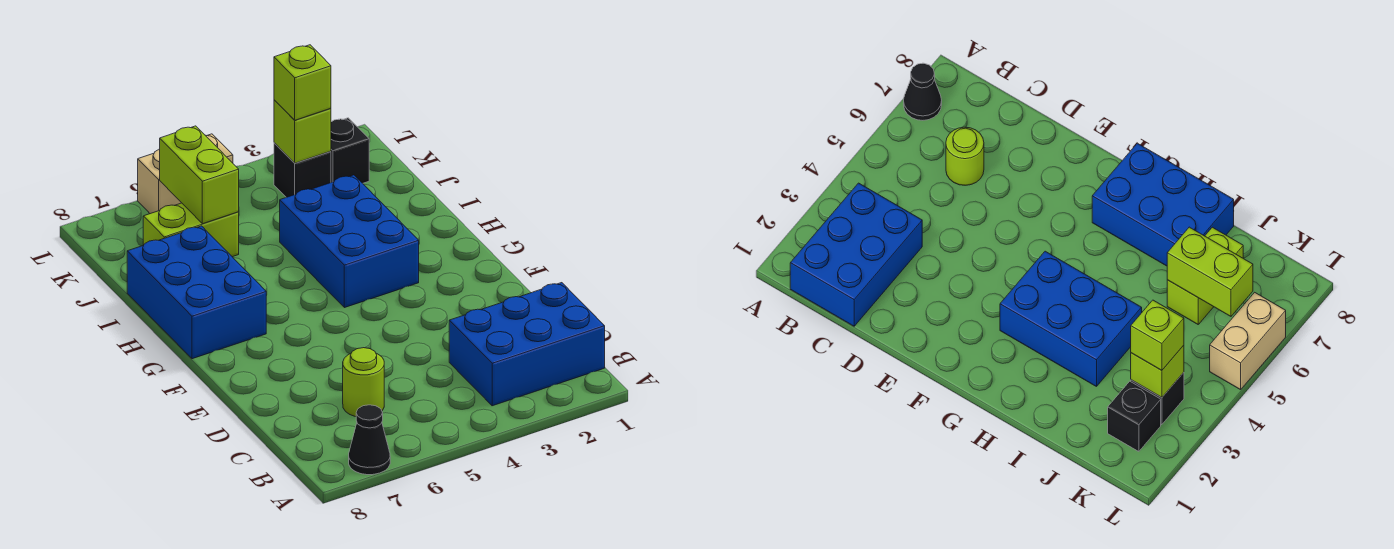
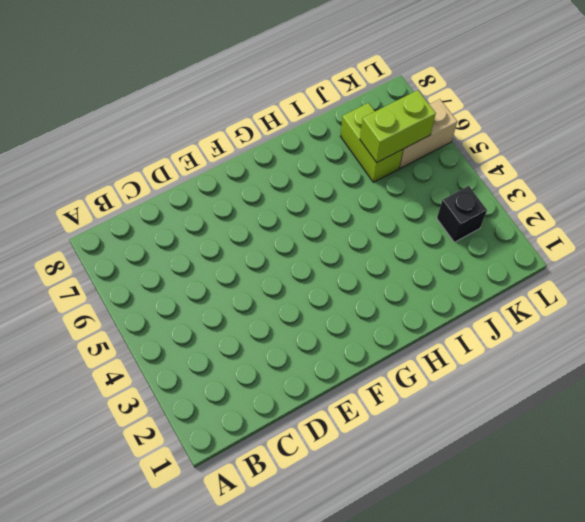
tan brick K6:L6 level 1 -> tan brick L5:L6 level 1
none -> black cone A7 level 1
none -> blue brick B1:C3 level 1
none -> lime round brick C6 level 1

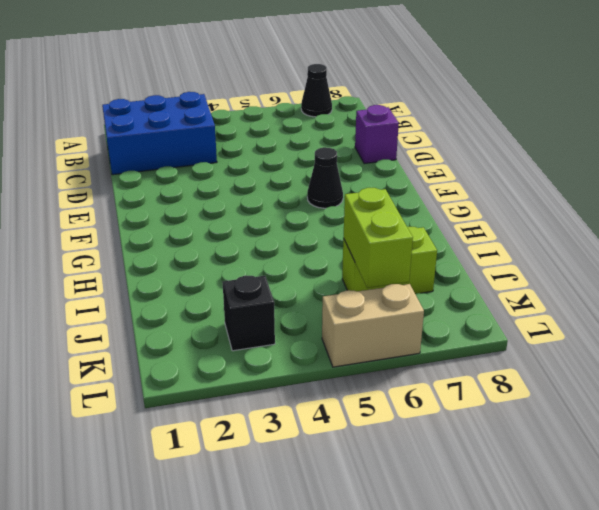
purple brick D8 level 1 -> none
black cone F6 level 1 -> none
none -> lime round brick C6 level 1
none -> blue brick G3:I4 level 1
none -> blue brick G7:I8 level 1

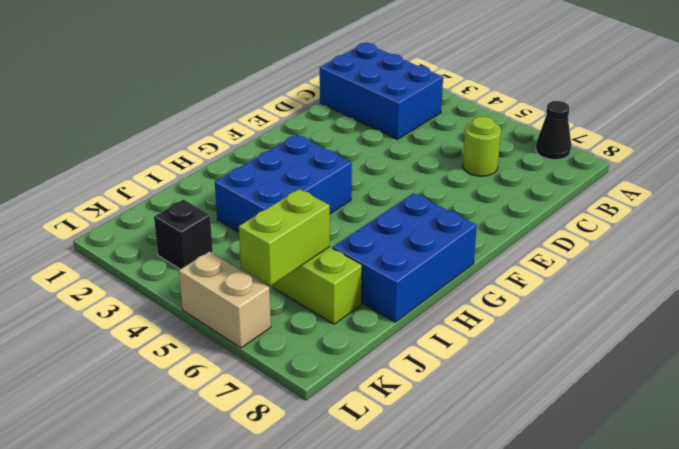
none -> black brick K2 level 1
none -> lime brick K3 level 2
none -> lime brick K3 level 3

